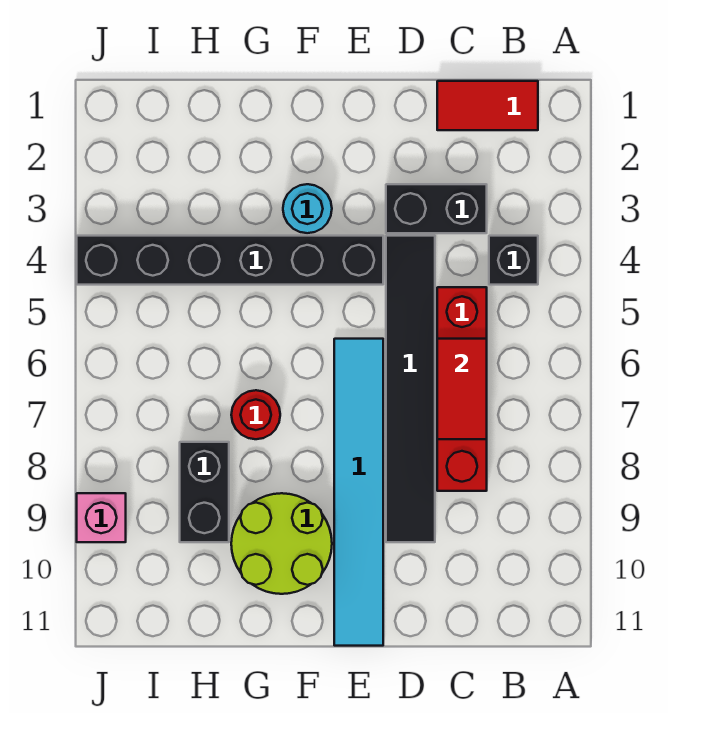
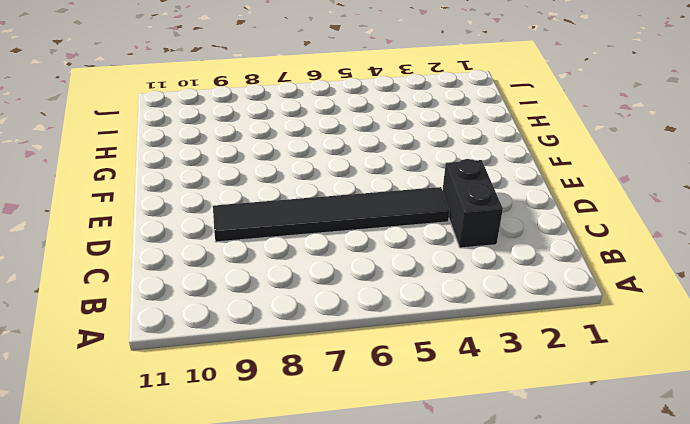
none -> red tile B1:C1 level 1
none -> black brick B4 level 1
none -> red brick C5:C8 level 1

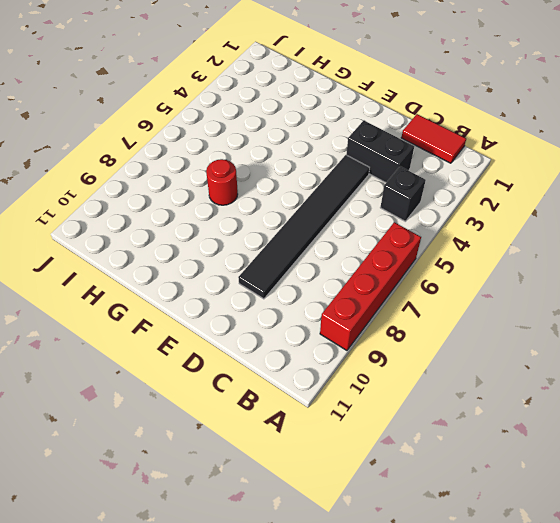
red brick A6:A9 level 1 -> red brick C5:C8 level 1
none -> black brick E4:J4 level 1
none -> cyan tile E6:E11 level 1
none -> cyan round brick F3 level 1

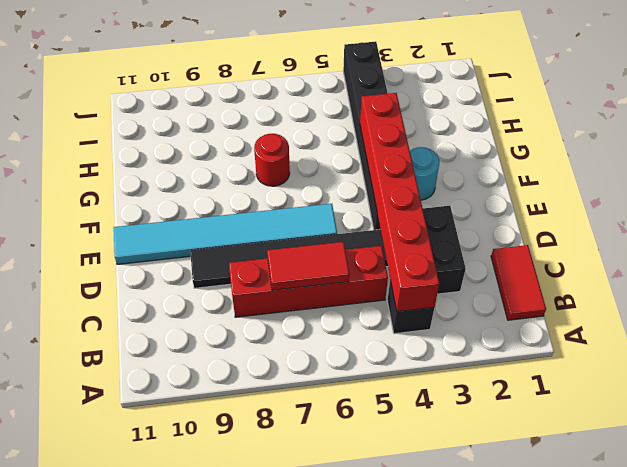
red brick B4:G4 level 2 -> none
none -> lime round brick F9:G10 level 1
none -> black brick H8:H9 level 1
none -> pink brick J9 level 1

